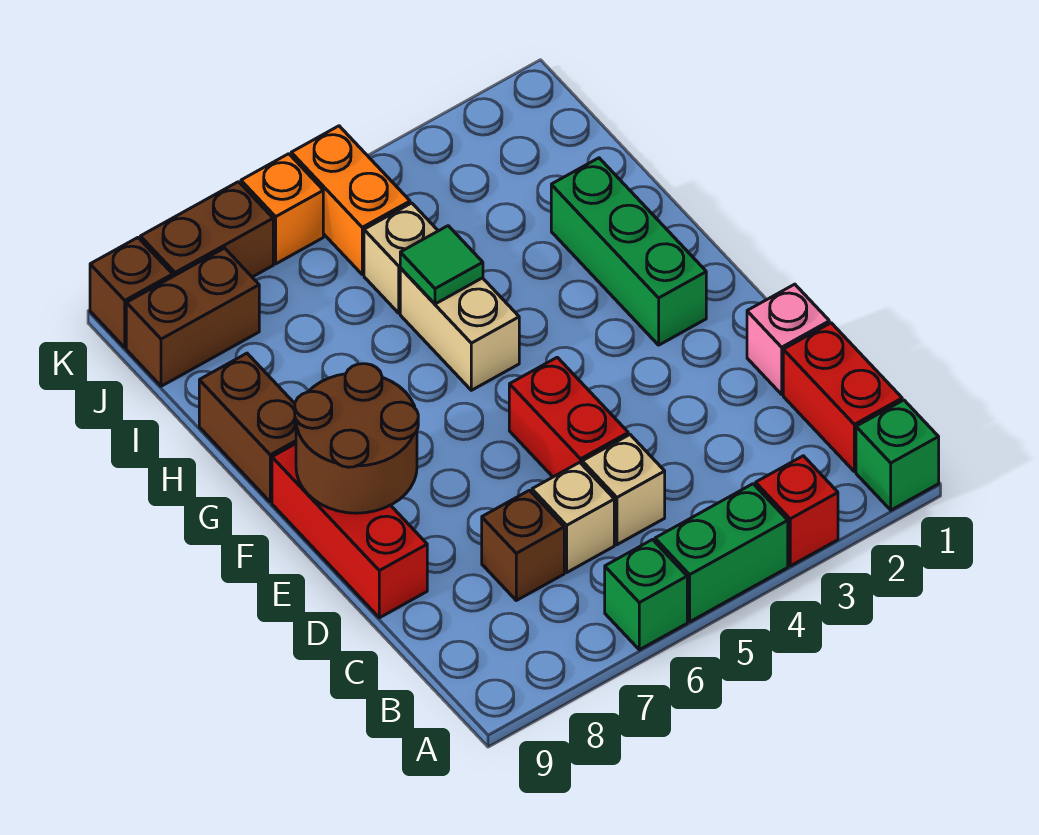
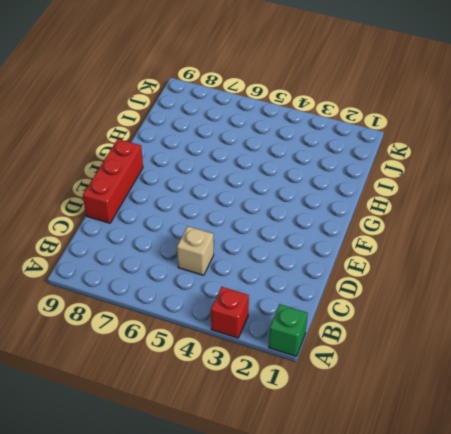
none -> green brick A4:A5 level 1
none -> green brick A6 level 1
none -> red brick B1:C1 level 1

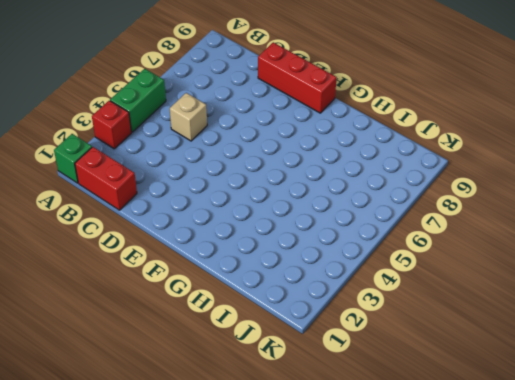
none -> green brick A6 level 1
none -> tan brick C6 level 1
none -> brown brick C7 level 1

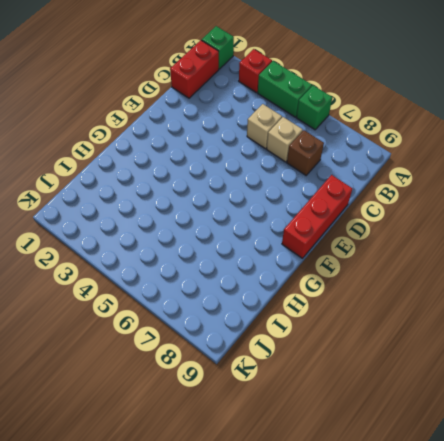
none -> pink brick D1 level 1
none -> red brick D5:E5 level 1
none -> green brick F2:H2 level 1

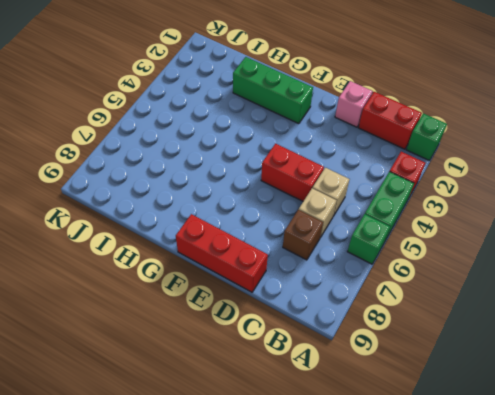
none -> tan brick G5:H5 level 1
none -> brown brick G9:H9 level 1
none -> tan brick I5 level 1

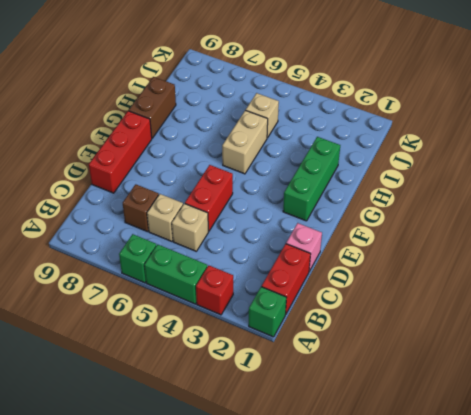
none -> orange brick J5:K5 level 1
none -> brown brick J8:J9 level 1
none -> orange brick K6 level 1

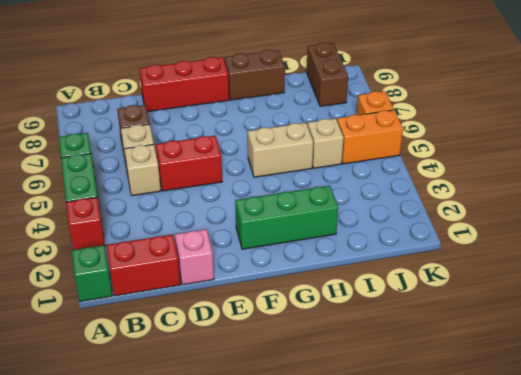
none -> brown brick K7:K8 level 1
none -> brown brick K9 level 1
none -> brown round brick E8:F9 level 2

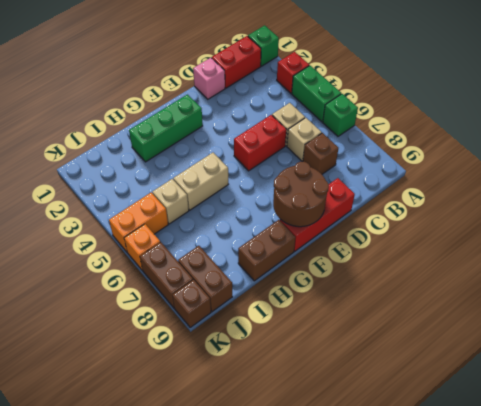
none -> green tile H5 level 2

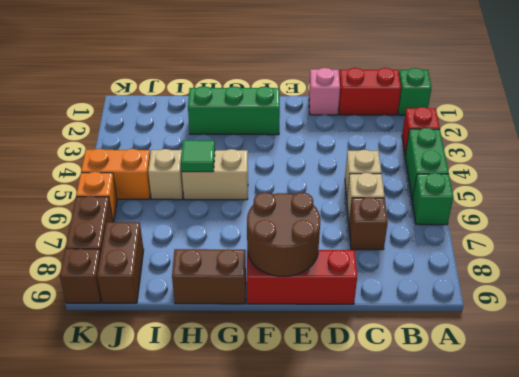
none -> red brick D5:E5 level 1

